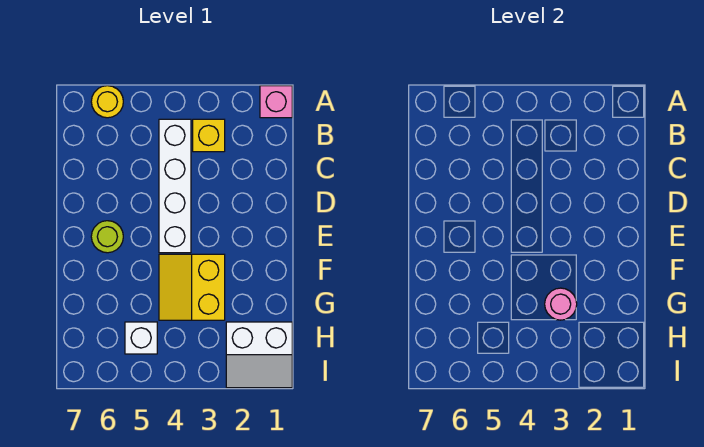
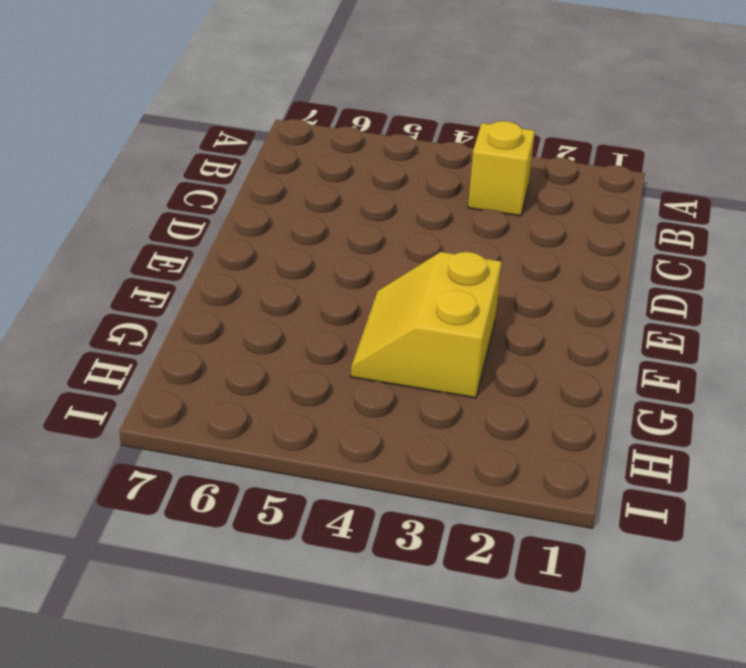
none -> pink brick A1 level 1
none -> yellow round brick A6 level 1

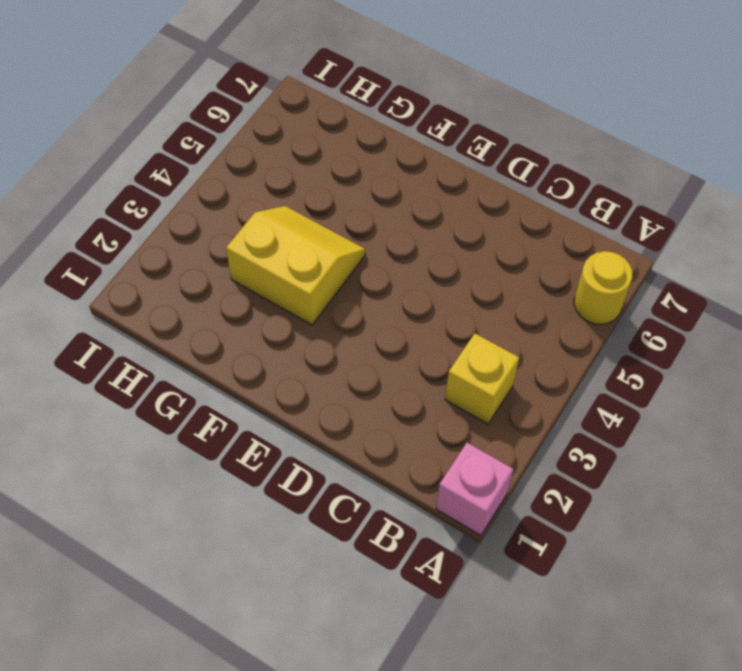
none -> white brick B4:E4 level 1
none -> lime round brick E6 level 1

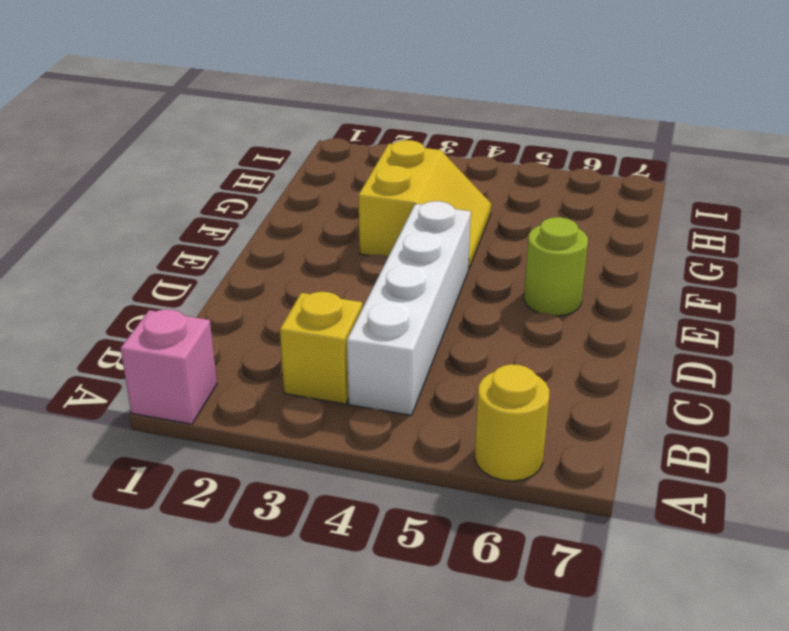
none -> white slope H1:I2 level 1 top H
none -> white brick H5 level 1

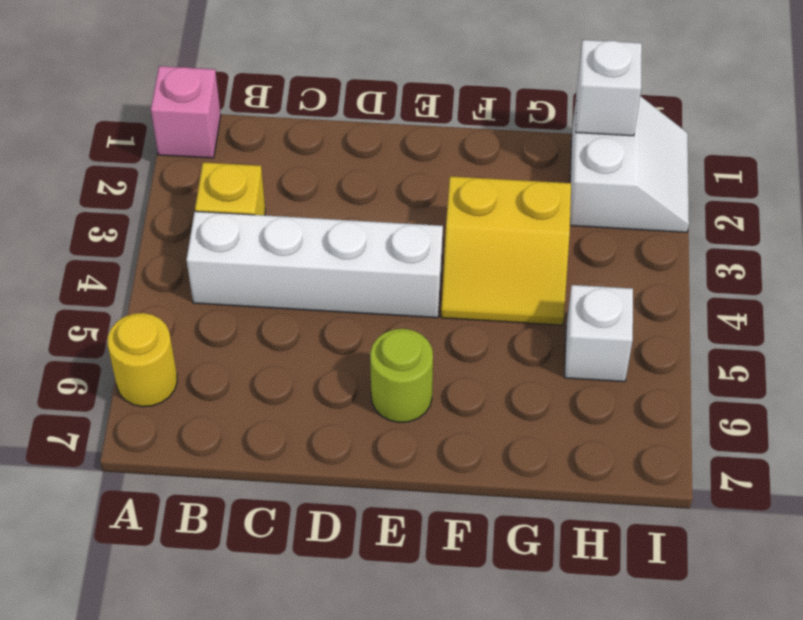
white brick H1 level 2 -> none
none -> pink round brick G3 level 2

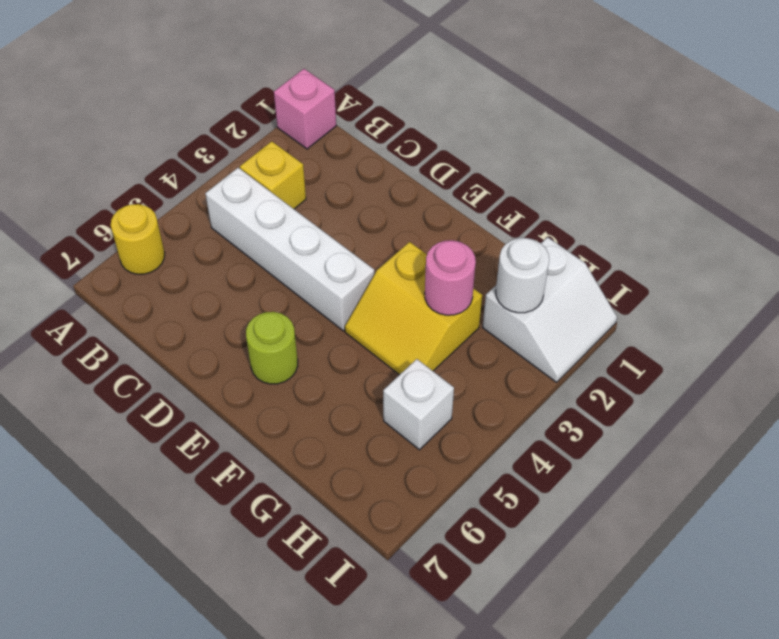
white round brick H2 level 2 -> none

